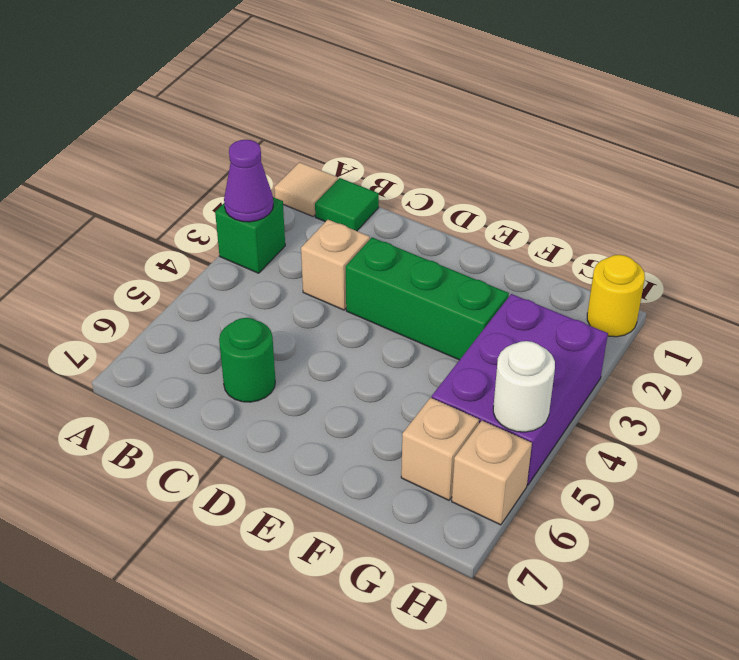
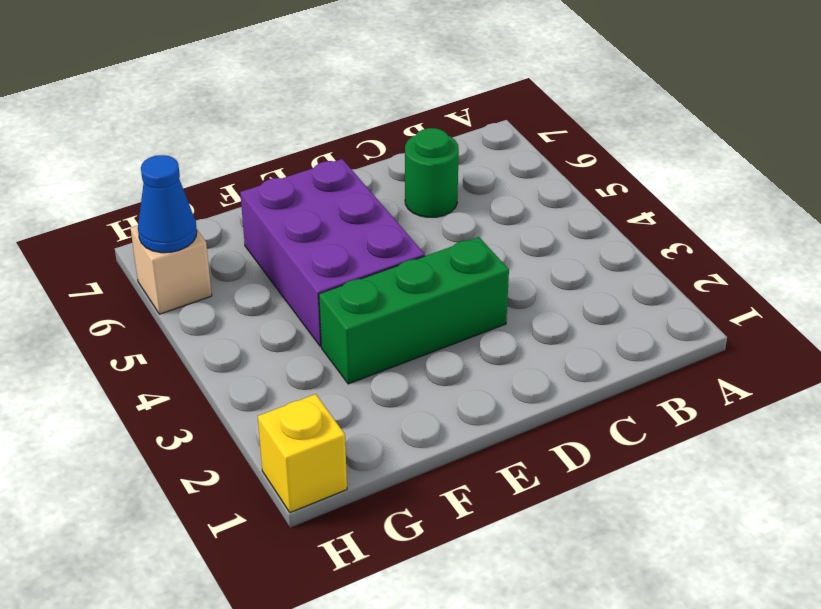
purple brick E4:F6 level 1 -> purple brick G3:H5 level 1
yellow brick H1 level 1 -> yellow round brick H1 level 1
blue cone H6 level 2 -> none
none -> tan tile A1 level 1
none -> green brick A3 level 1
none -> green tile B1 level 1

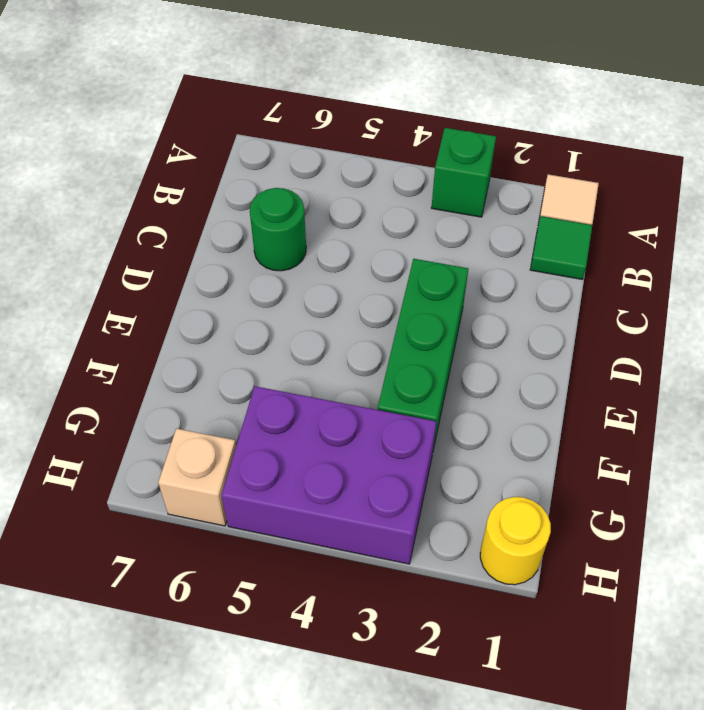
none -> tan brick C3 level 1
none -> tan brick G6 level 1
none -> purple cone A3 level 2

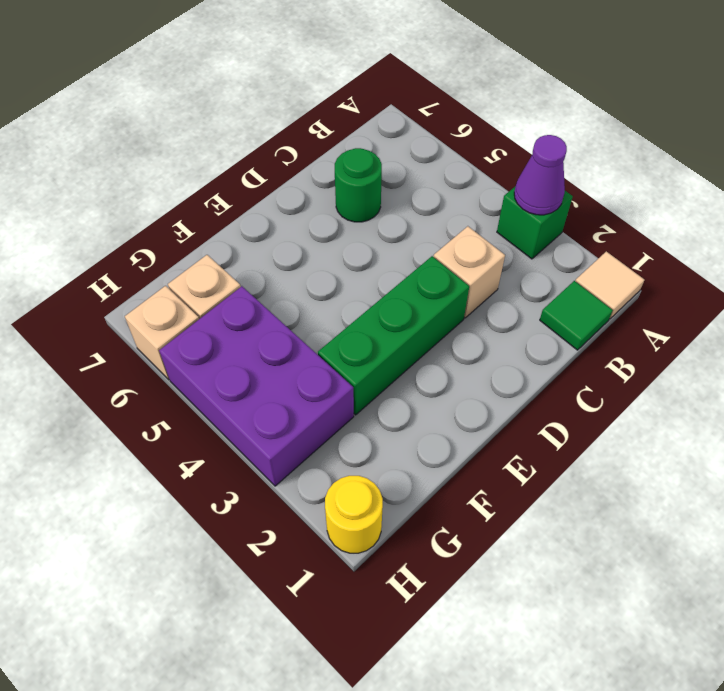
none -> white round brick H5 level 2

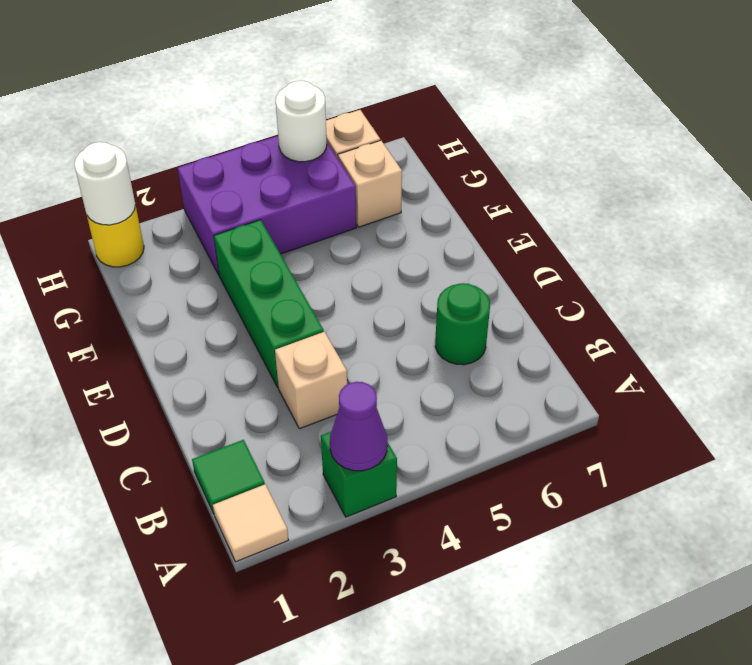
white round brick H1 level 2 -> none

